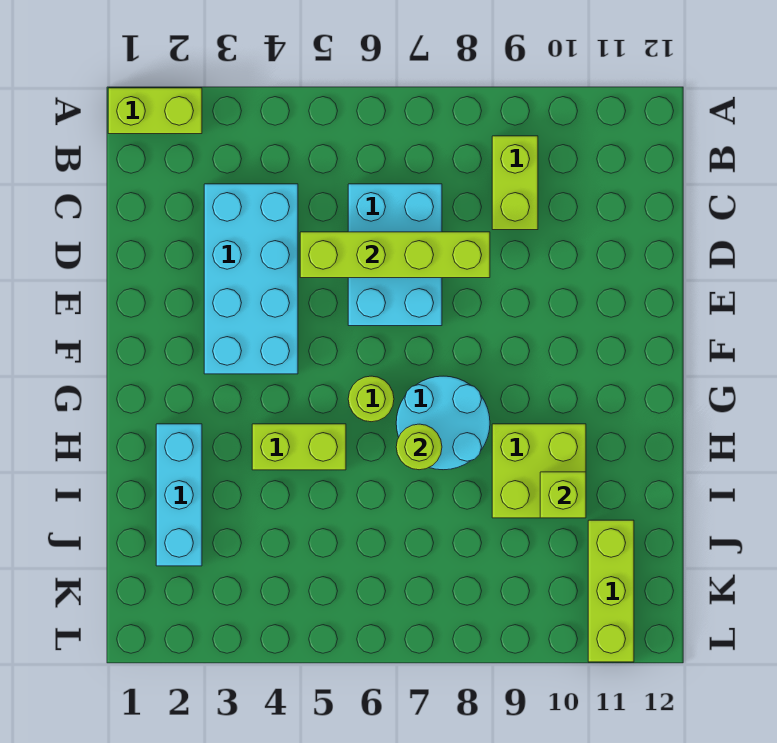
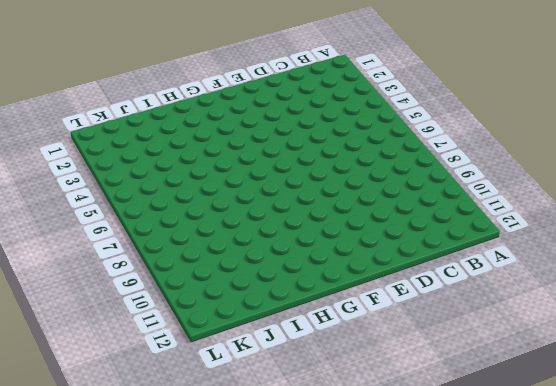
none -> lime brick A1:A2 level 1
none -> lime brick B9:C9 level 1
none -> cyan brick C3:F4 level 1

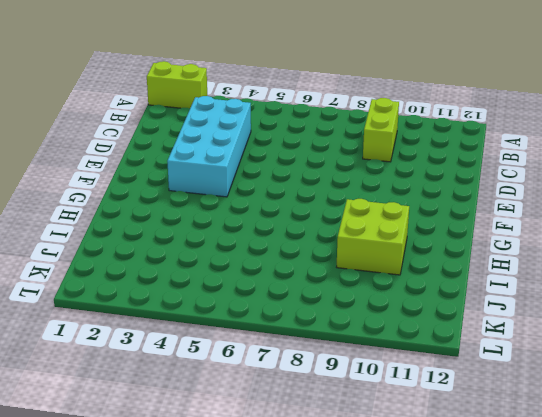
none -> cyan brick C6:E7 level 1
none -> lime round brick G6 level 1
none -> cyan round brick G7:H8 level 1

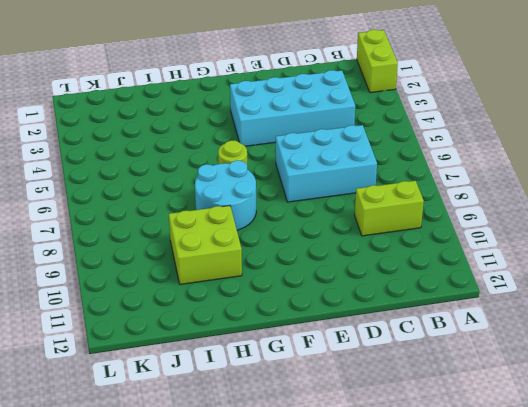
none -> cyan brick H2:J2 level 1
none -> lime brick H4:H5 level 1
none -> lime brick J11:L11 level 1

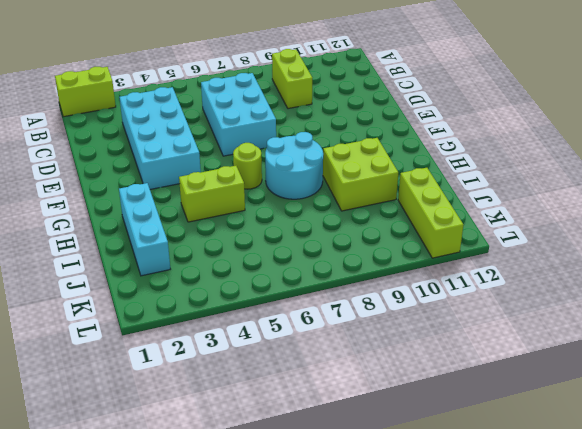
none -> lime brick D5:D8 level 2
none -> lime round brick H7 level 2
none -> lime brick I10 level 2

